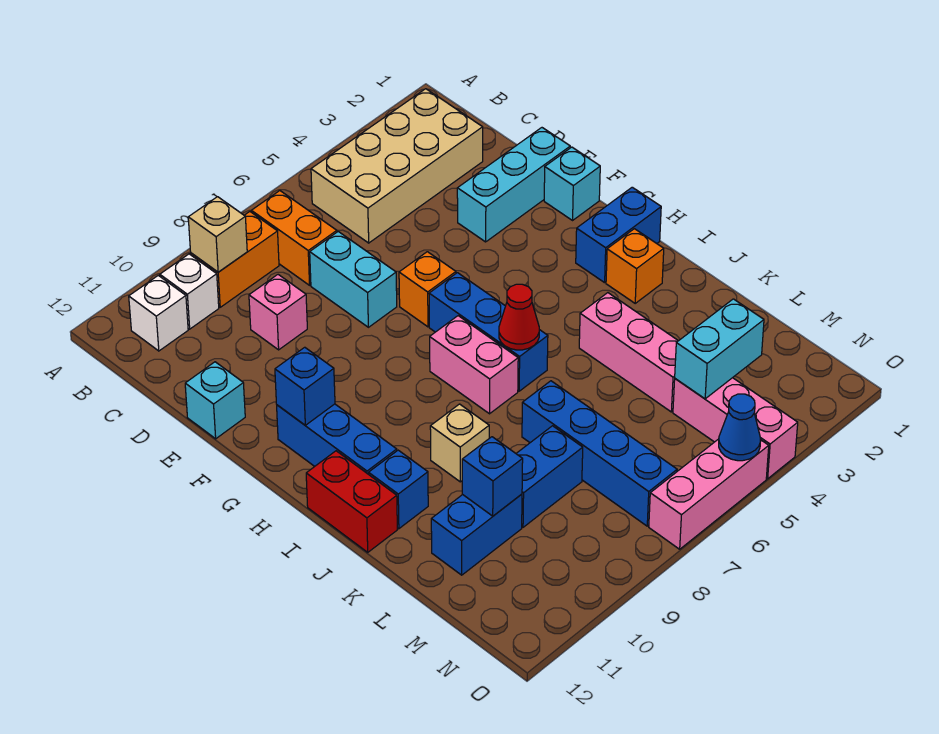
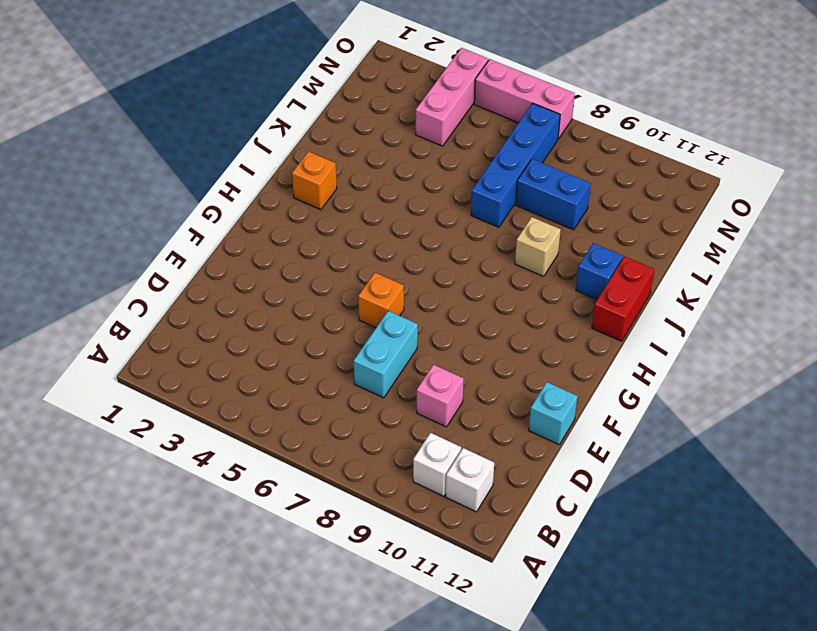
none -> tan brick B2:C5 level 1
none -> orange brick B7:C7 level 1
none -> orange brick B8:B9 level 1
none -> cyan brick E1:E3 level 1

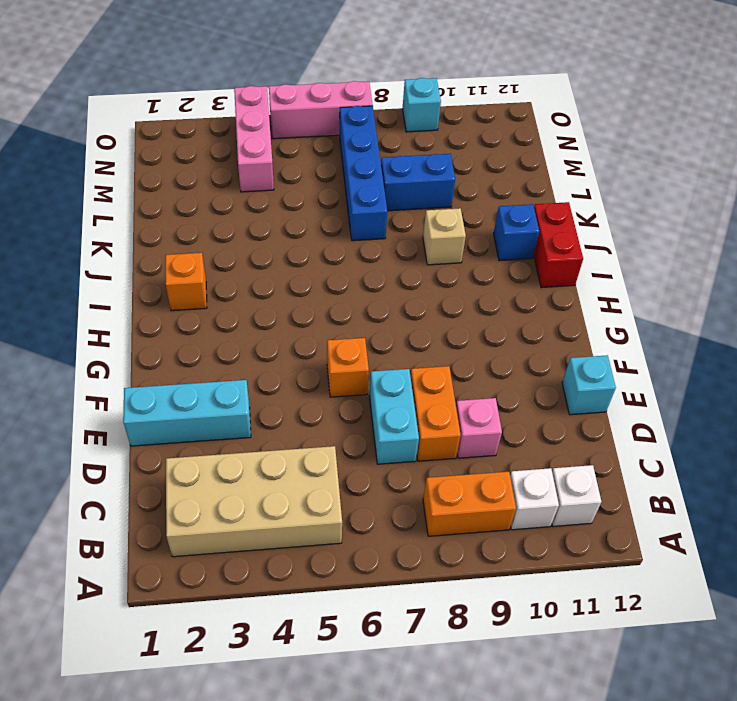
orange brick D8:E8 level 1 -> orange brick B7:C7 level 1
cyan brick O9 level 1 -> cyan brick F1 level 1
none -> blue brick G6:I6 level 1
none -> blue brick G11:I11 level 1
none -> blue brick H1:H2 level 1
none -> pink brick H7:I7 level 1

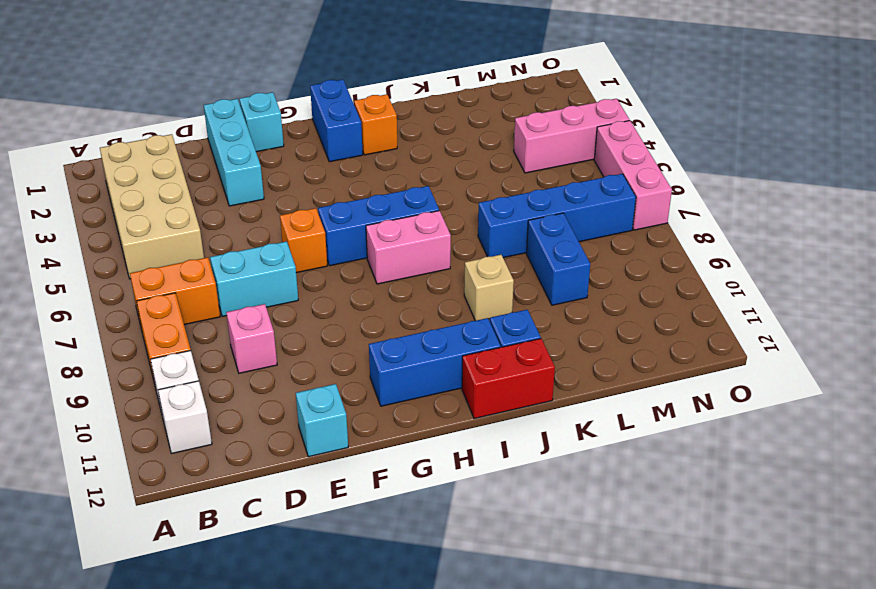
none -> pink brick J4:L4 level 1
none -> blue brick L10:L11 level 1
none -> tan brick B9 level 2
none -> blue brick G11 level 2

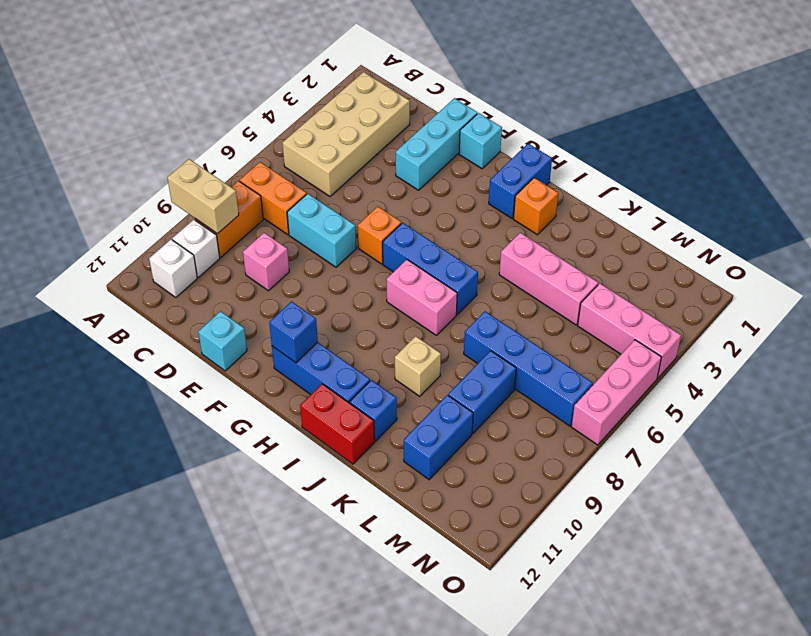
tan brick A9:B9 level 2 -> tan brick B9 level 2
none -> red cone I6 level 2
none -> blue brick L10 level 2
none -> cyan brick M3:M4 level 2
none -> blue cone O5 level 2

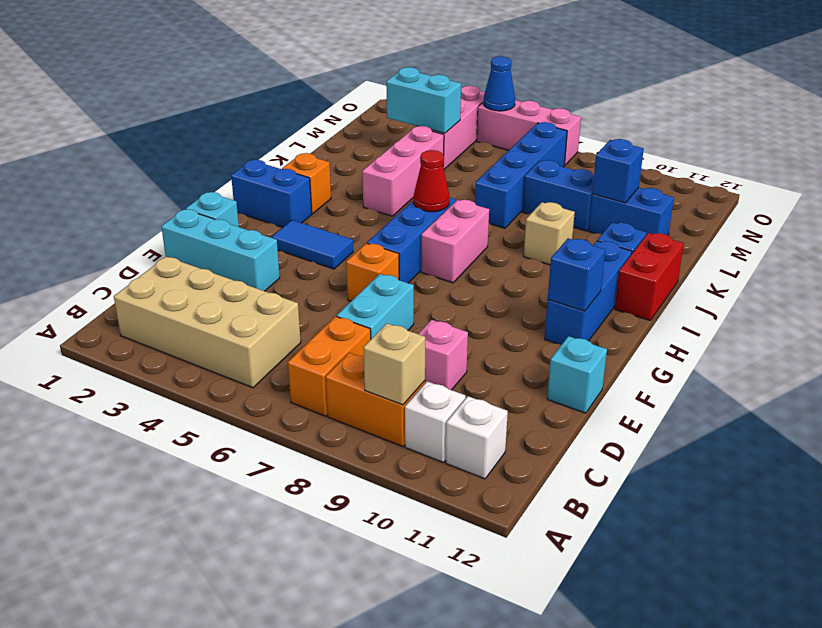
blue tile G3:G4 level 1 -> none

